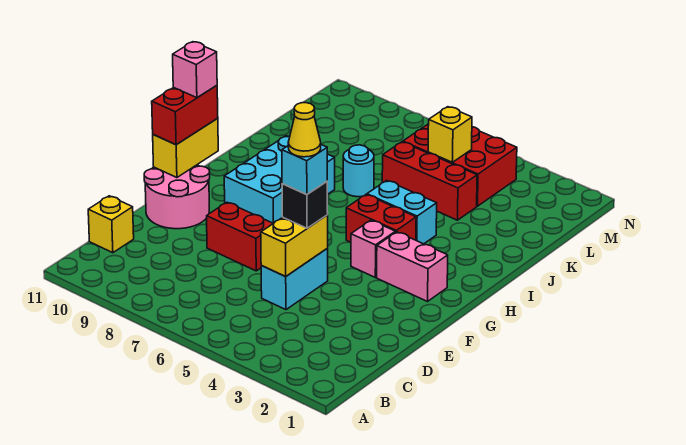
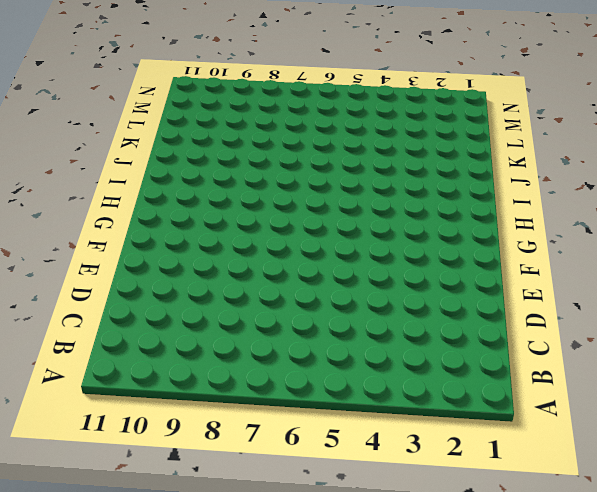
none -> yellow brick C11 level 1
none -> cyan brick D5:E5 level 1
none -> red brick E7:E8 level 1

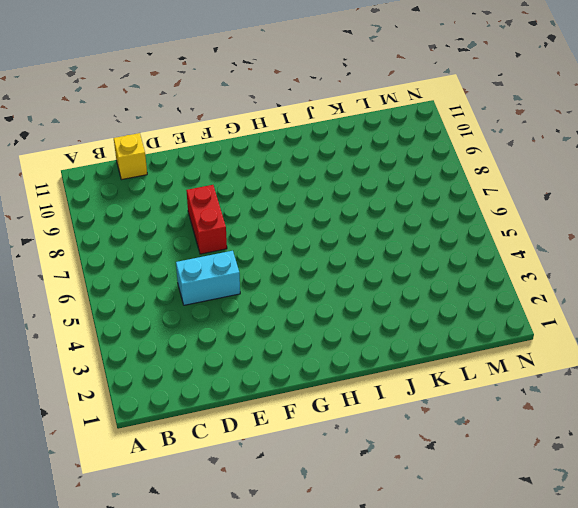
none -> pink round brick E10:F11 level 1
none -> pink brick G2:G3 level 1
none -> pink brick G4 level 1

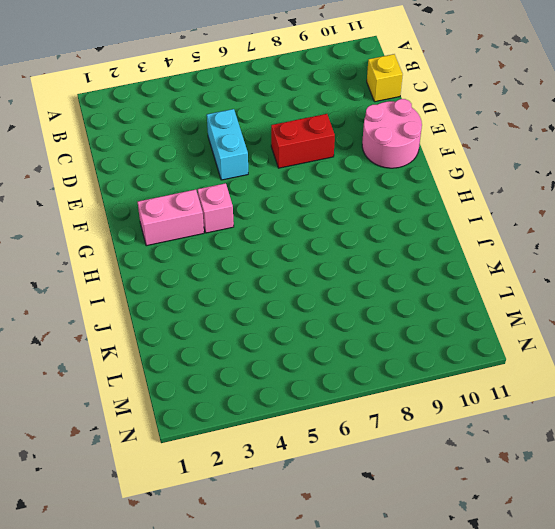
none -> cyan brick G8:I9 level 1
none -> red brick H4:H5 level 1
none -> cyan brick I4:I5 level 1

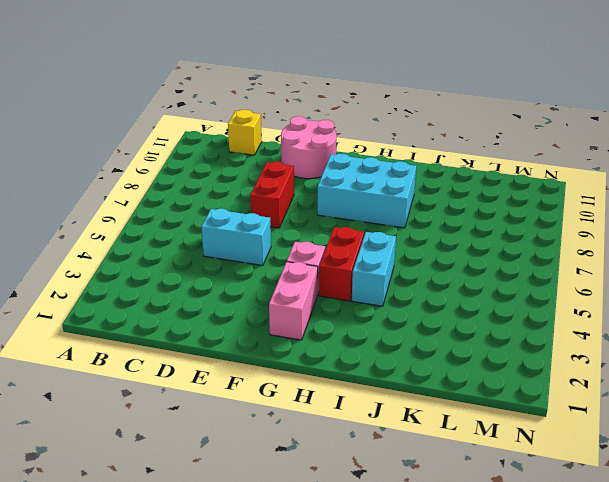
none -> cyan round brick J7 level 1
none -> red brick K4:K6 level 1
none -> red brick L4:M6 level 1

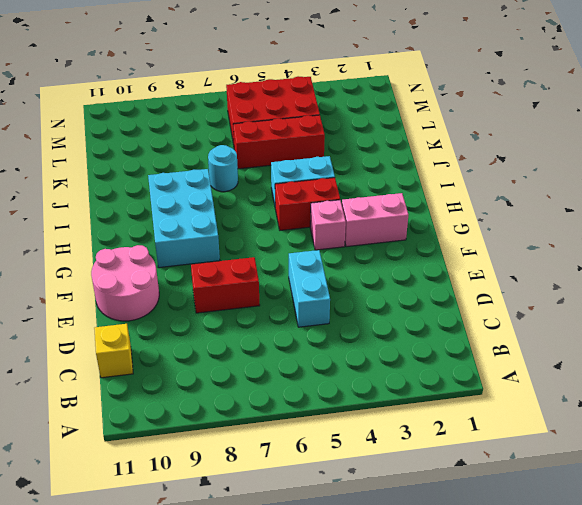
none -> yellow brick D5:E5 level 2
none -> yellow brick F11:G11 level 2
none -> yellow brick L5 level 2

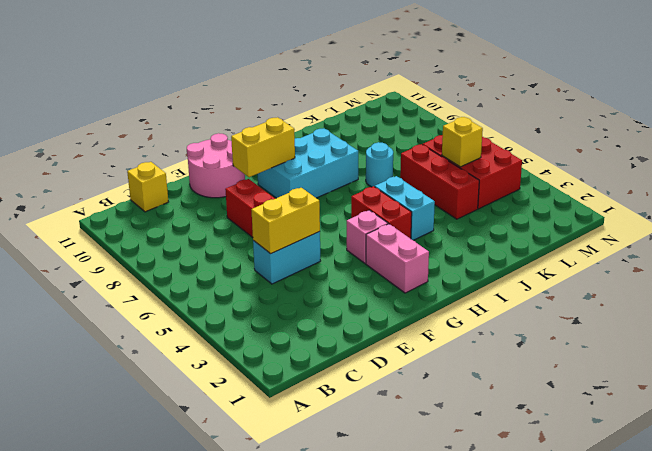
yellow brick F9:G9 level 2 -> yellow brick F11:G11 level 2
none -> black brick E5 level 3
none -> red brick F11:G11 level 3
none -> cyan brick E5 level 4

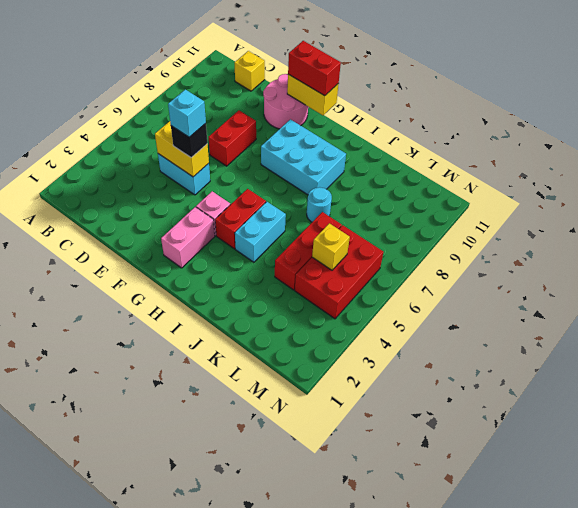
none -> pink brick G11 level 4
none -> yellow cone E5 level 5

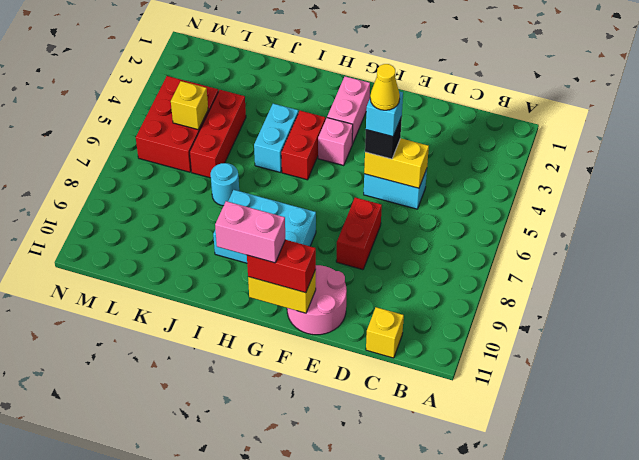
pink brick G11:H11 level 4 -> pink brick G11 level 4

